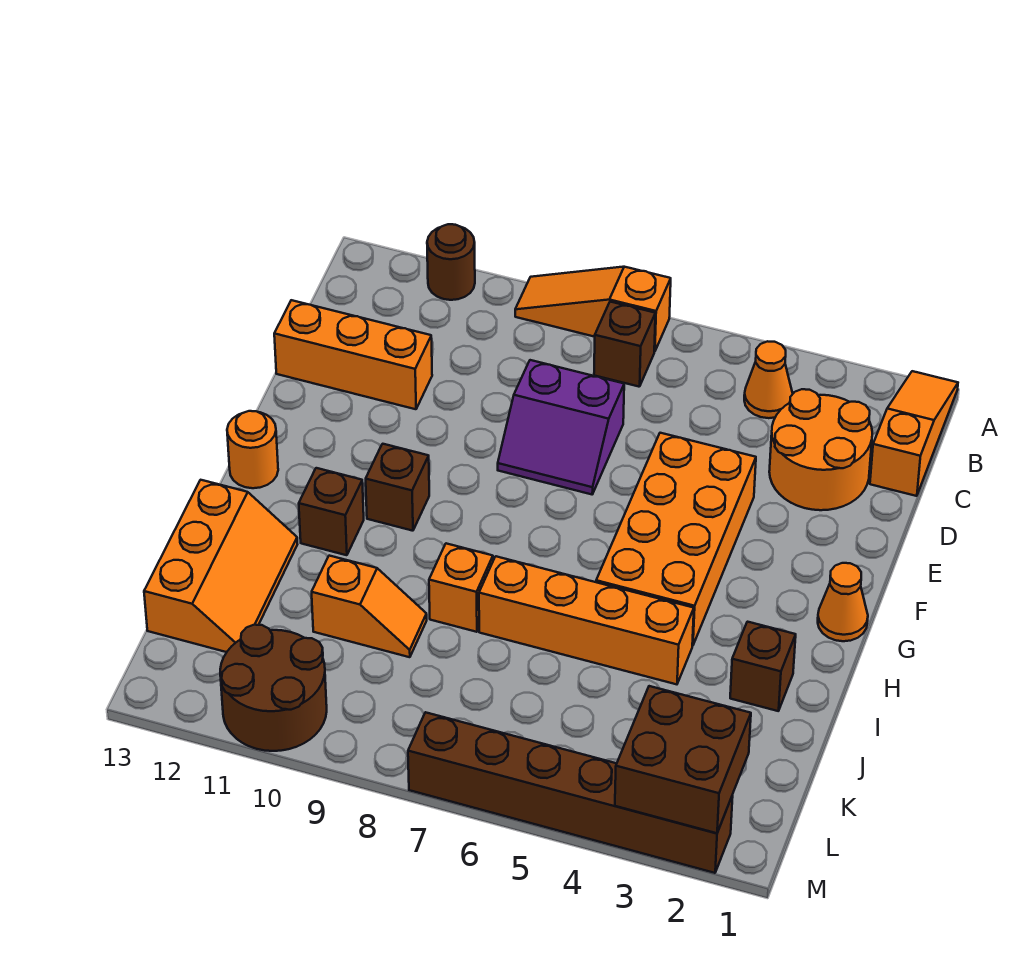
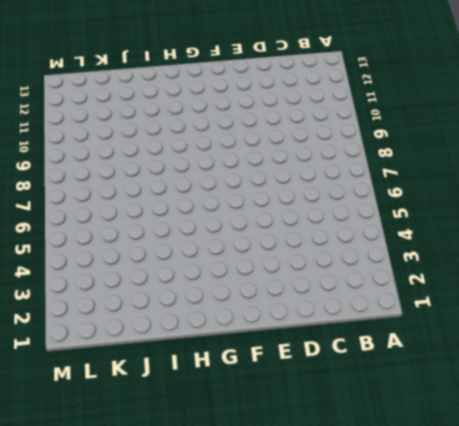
none -> orange slope A1:C1 level 1 top C
none -> orange slope A7:A9 level 1 top 7
none -> brown round brick A11 level 1

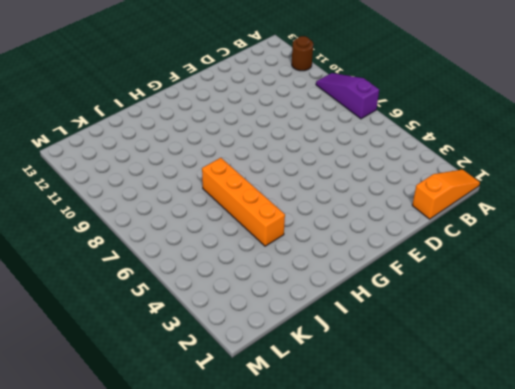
purple slope A7:A9 level 1 top 7 -> orange slope A7:A9 level 1 top 7
none -> orange cone B4 level 1
none -> brown brick B7 level 1
none -> orange round brick C2:D3 level 1

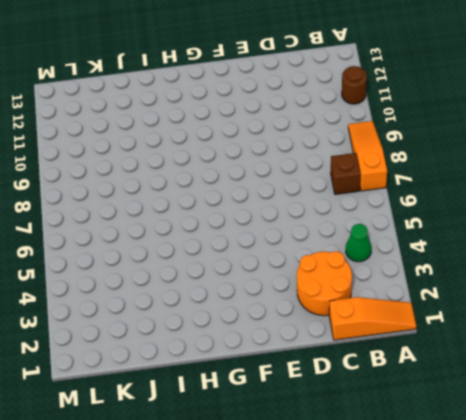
green cone B4 level 1 -> orange cone B4 level 1
none -> purple slope D7:E8 level 1 top D
none -> orange brick D11:D13 level 1
none -> orange brick E4:H5 level 1

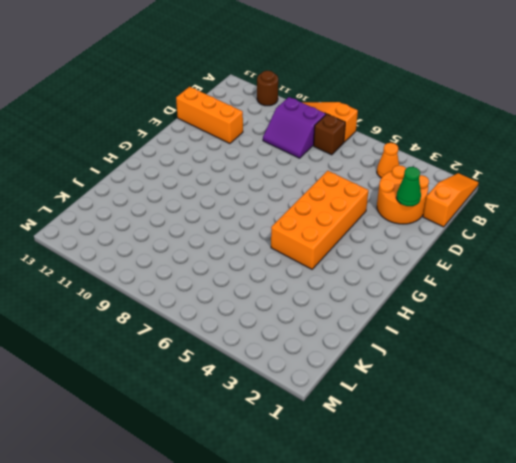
purple slope B8:C9 level 1 top B -> purple slope D7:E8 level 1 top D
green cone D2 level 2 -> none
none -> orange cone G1 level 1
none -> brown brick G10 level 1
none -> orange round brick G13 level 1

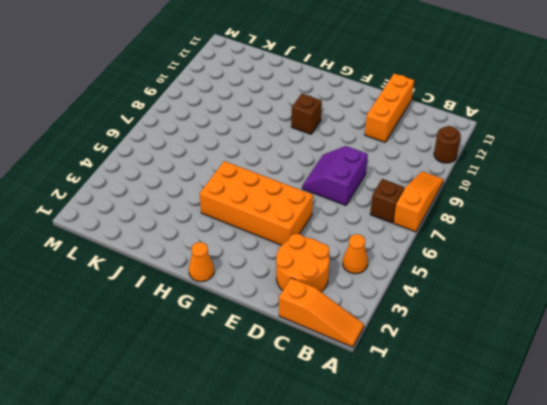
none -> orange round brick G13 level 1
none -> brown brick H11 level 1
none -> brown brick I2 level 1

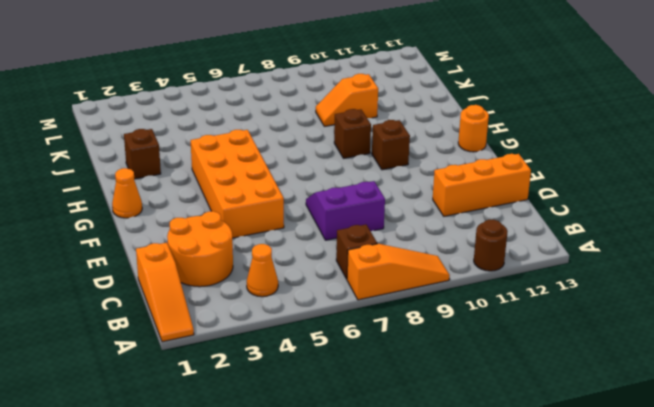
brown brick H9 level 1 -> brown brick H11 level 1
none -> orange brick I4:I7 level 1
none -> orange brick I8 level 1
none -> orange slope I12:K13 level 1 top 13

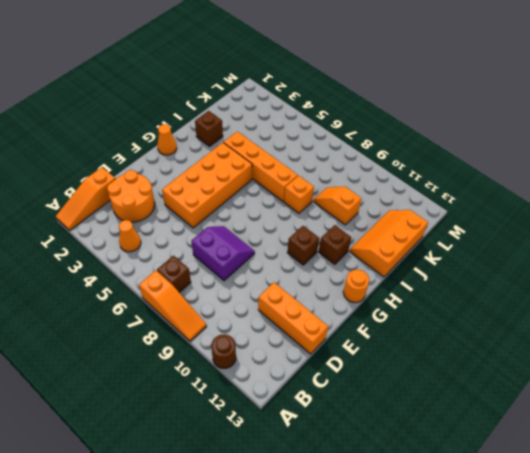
none -> brown round brick L10:M11 level 1
none -> brown brick M2:M7 level 1
none -> brown brick L2:M3 level 2

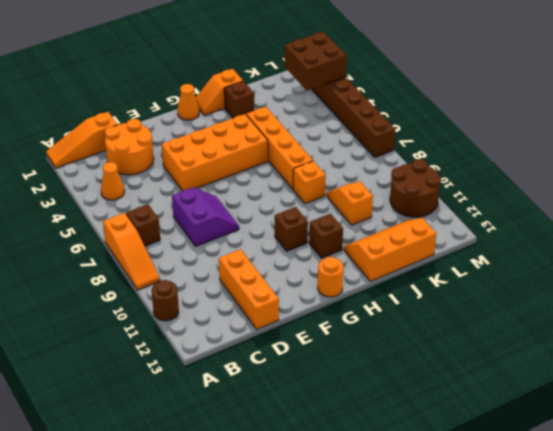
orange slope H1:I1 level 1 top I -> none

